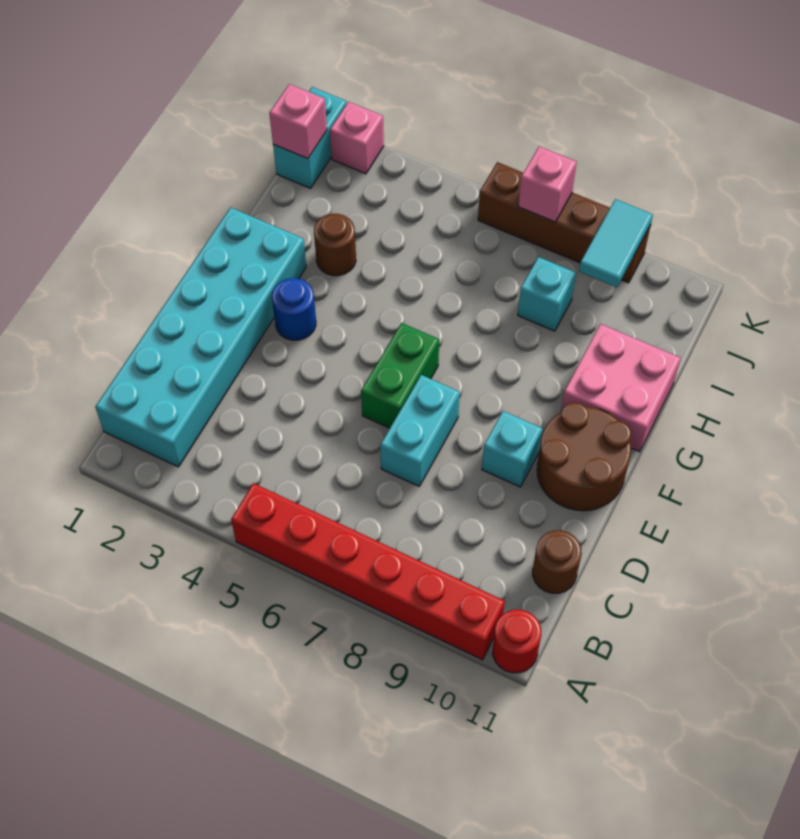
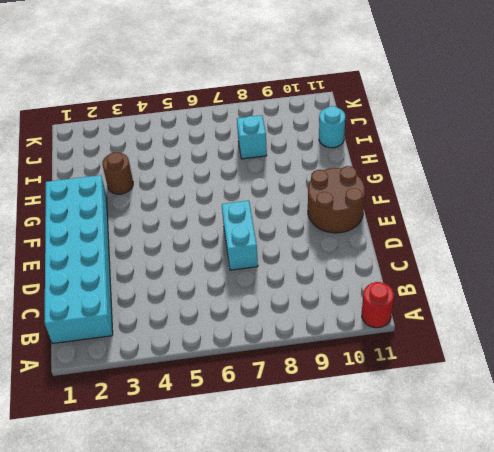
cyan round brick I11 level 1 -> none
none -> red brick A5:A10 level 1
none -> brown round brick C11 level 1
none -> green brick E6:F6 level 1

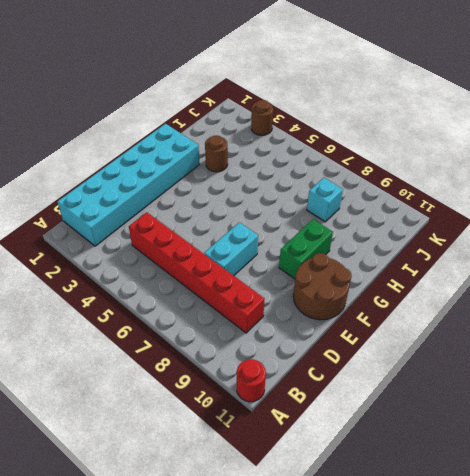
red brick C4:C9 level 1 -> red brick A5:A10 level 1
green brick F9:G9 level 1 -> green brick E6:F6 level 1
brown round brick K3 level 1 -> brown round brick C11 level 1
none -> cyan brick E9 level 1
none -> blue round brick F3 level 1
none -> pink brick G10:H11 level 1

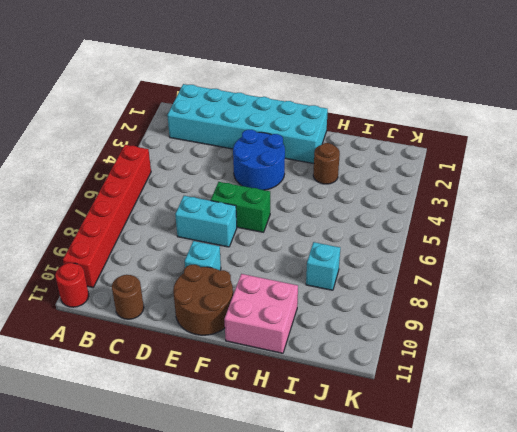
blue round brick E3:F4 level 1 -> blue round brick F3 level 1
none -> cyan brick J1:K1 level 1
none -> pink brick K2 level 1
none -> brown brick K6:K9 level 1

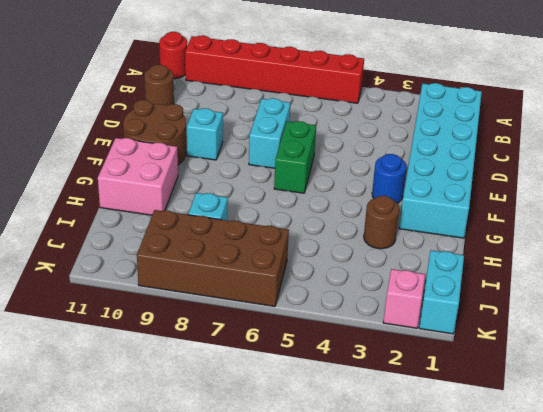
brown brick J6:K9 level 1 -> brown brick K6:K9 level 1
none -> pink brick J1 level 2
none -> cyan tile J9:K9 level 2
none -> pink brick K7 level 2

